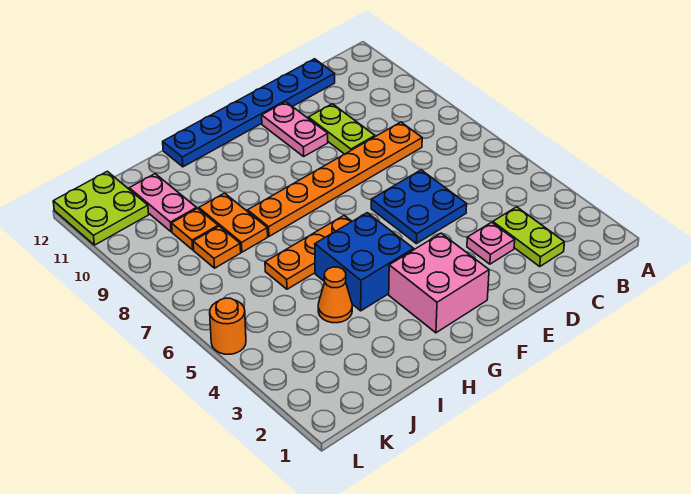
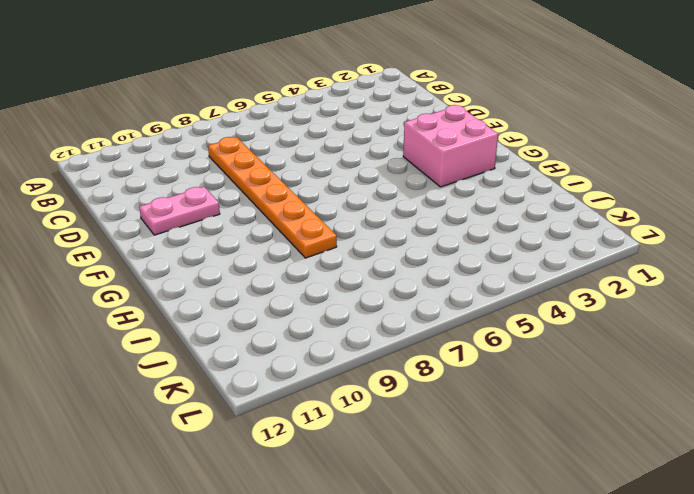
none -> lime plate C2:C3 level 1
none -> blue plate C12:H12 level 1
none -> pink plate D3 level 1

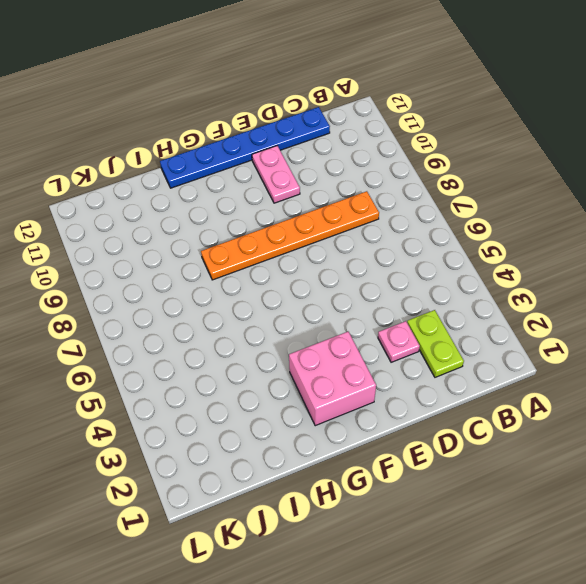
none -> blue plate D5:E6 level 1
none -> lime plate D9:D10 level 1
none -> blue brick G4:H5 level 1

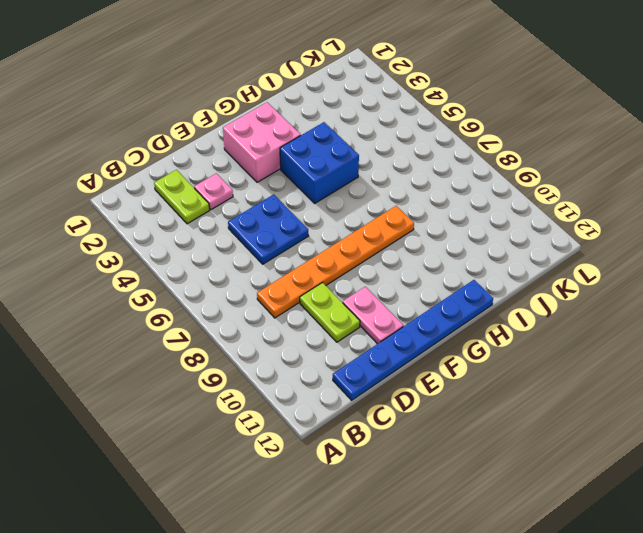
none -> orange plate G6:I6 level 1
none -> orange cone I4 level 1
none -> orange plate I8:I9 level 1

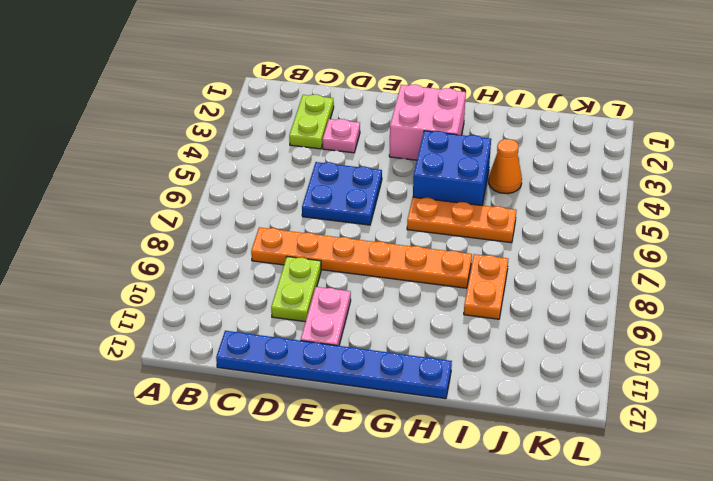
none -> orange plate J8 level 1
none -> orange plate J9 level 1
none -> pink plate J10:J11 level 1

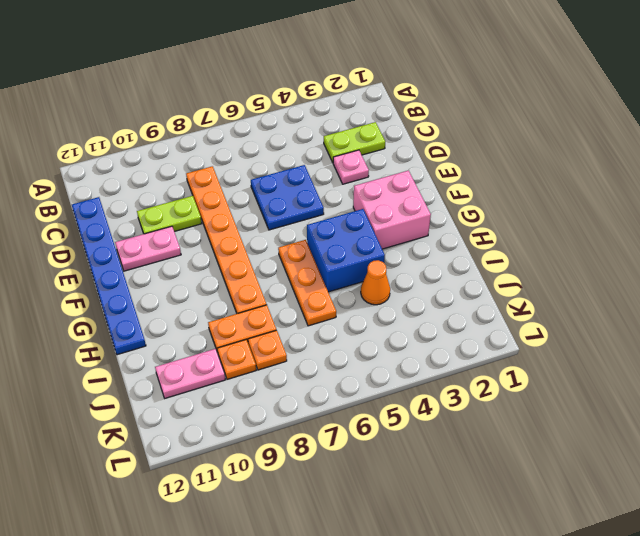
none -> lime plate K11:L12 level 1
none -> orange round brick L5 level 1

